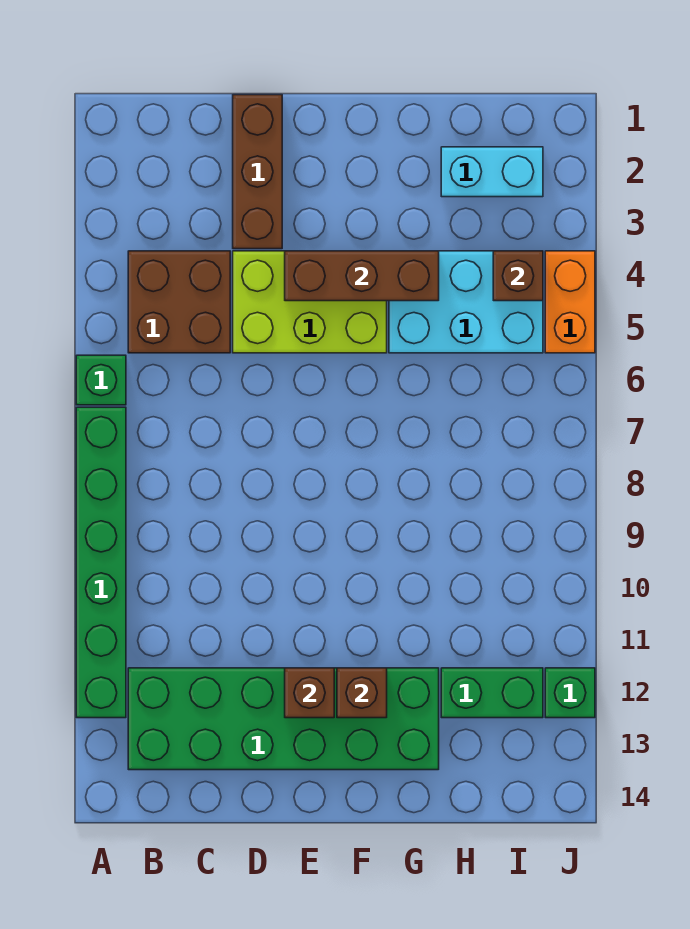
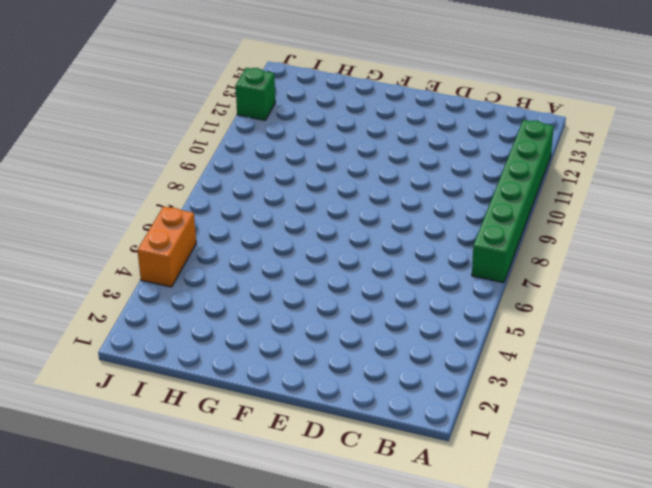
none -> green brick A6 level 1
none -> brown brick B4:C5 level 1
none -> green brick B12:G13 level 1

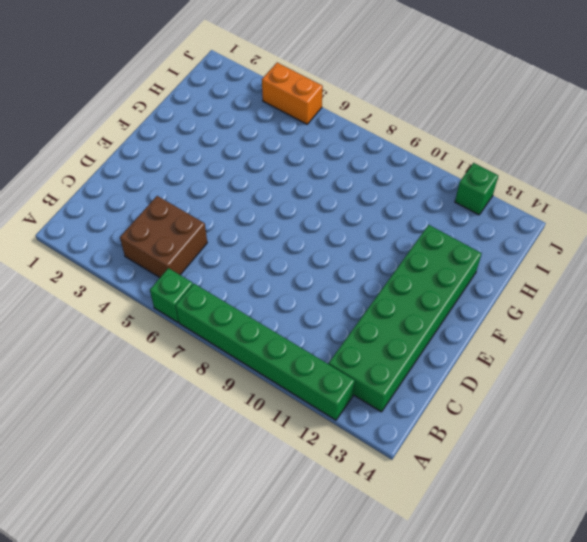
none -> brown brick D1:D3 level 1
none -> lime brick D4:F5 level 1
none -> cyan brick G4:I5 level 1

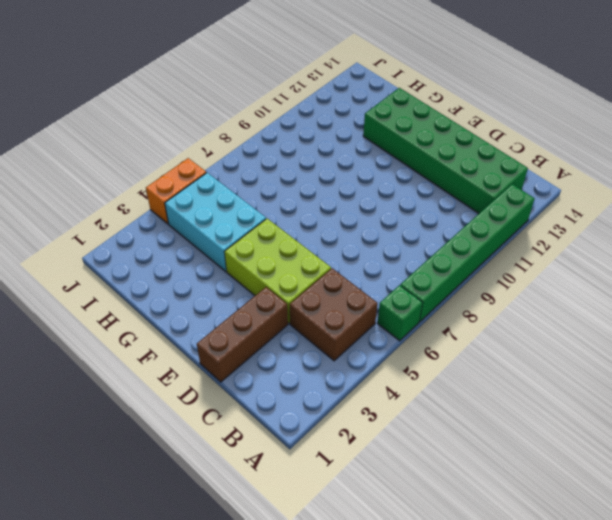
none -> cyan brick H2:I2 level 1
none -> green brick H12:I12 level 1
none -> green brick J12 level 1

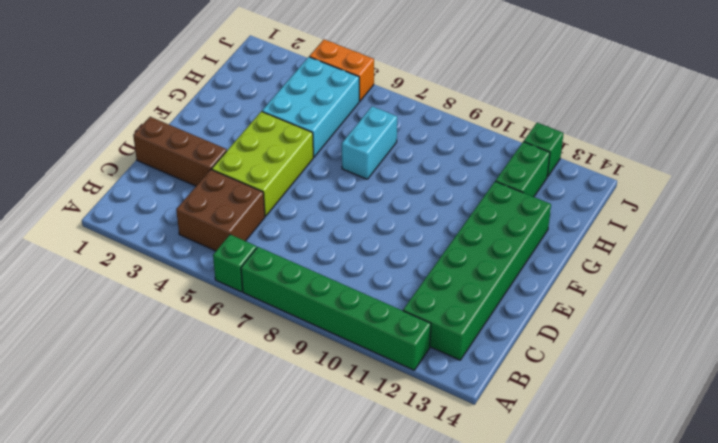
cyan brick G7:H7 level 1 -> cyan brick H2:I2 level 1
none -> brown brick E4:G4 level 2
none -> brown brick E12 level 2
none -> brown brick F12 level 2

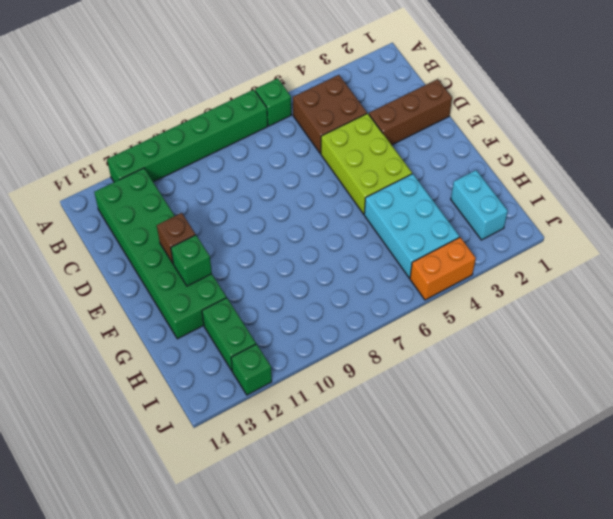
green brick F12 level 2 -> brown brick F12 level 2
none -> brown brick E4:G4 level 2
none -> brown brick I4 level 2

